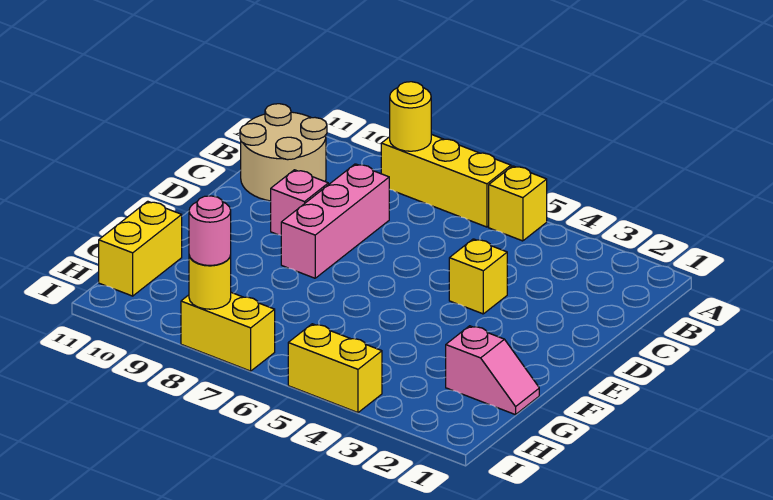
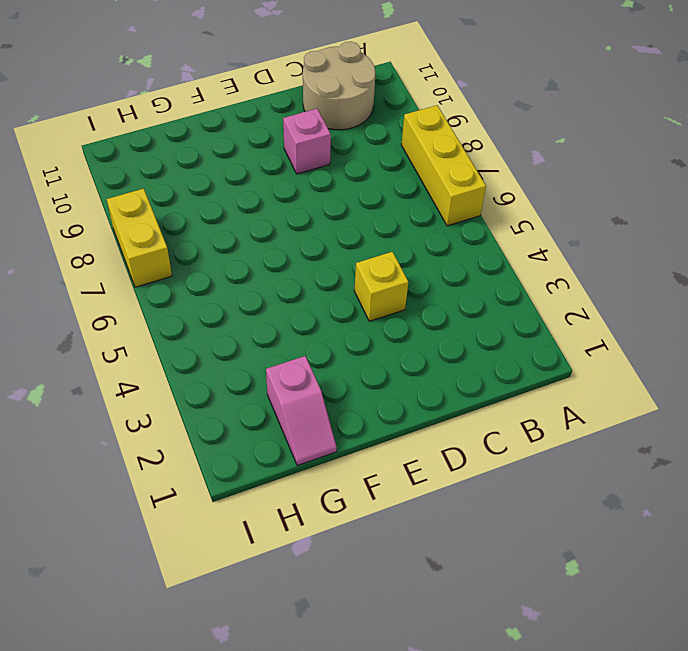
none -> yellow brick A5 level 1
none -> pink brick C8:E8 level 1
none -> yellow brick G11:H11 level 1

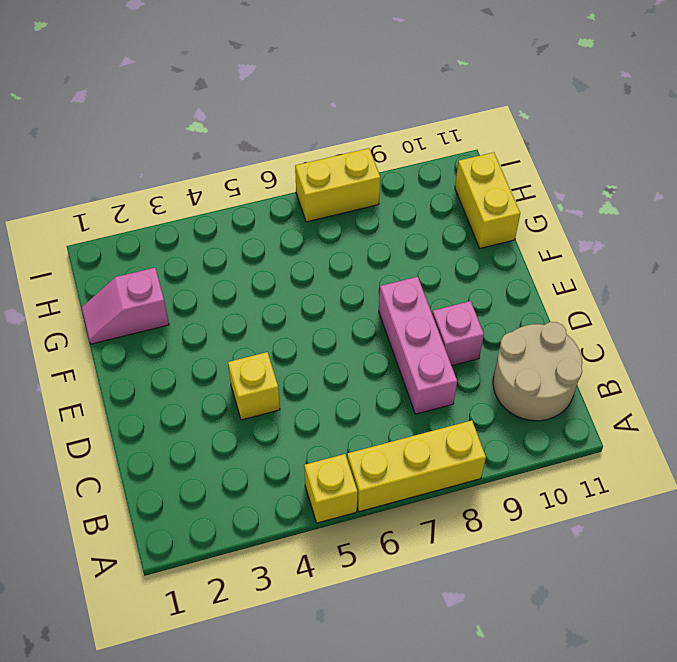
none -> yellow brick I4:I5 level 1
none -> yellow round brick A8 level 2
none -> yellow round brick I8 level 2

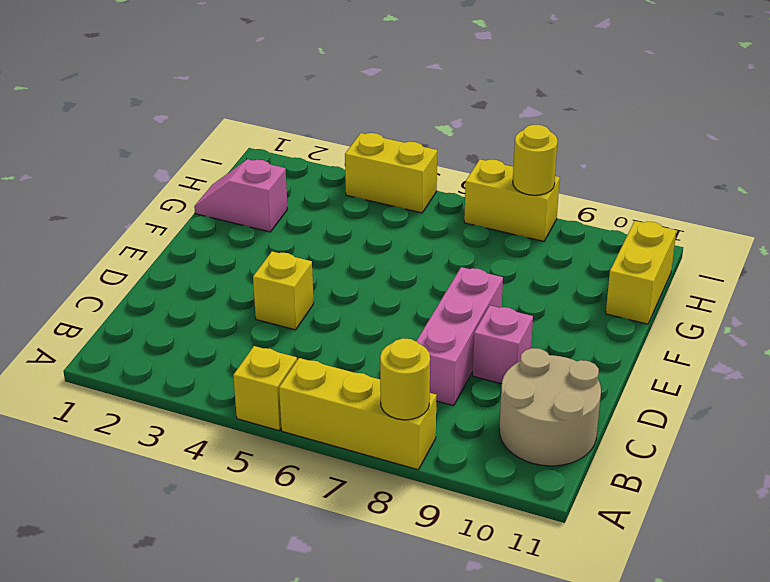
none -> pink round brick I8 level 3

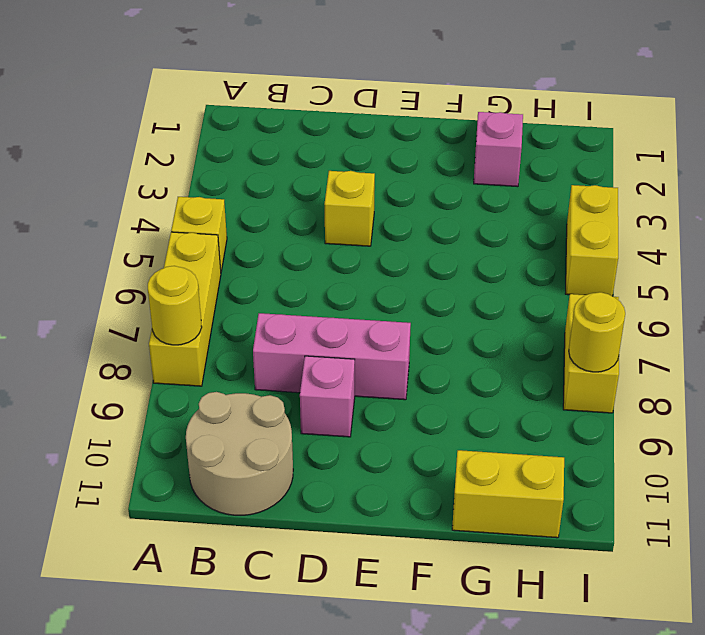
none -> pink round brick I8 level 3

